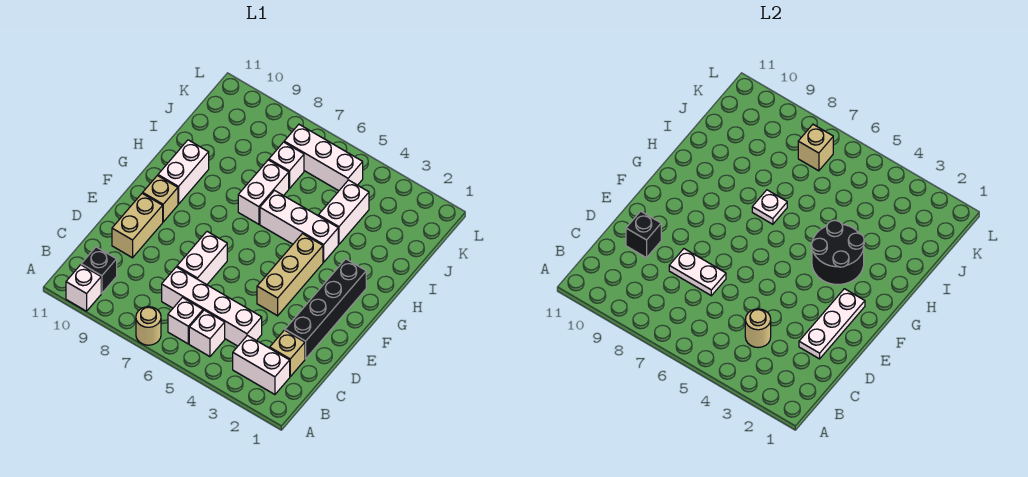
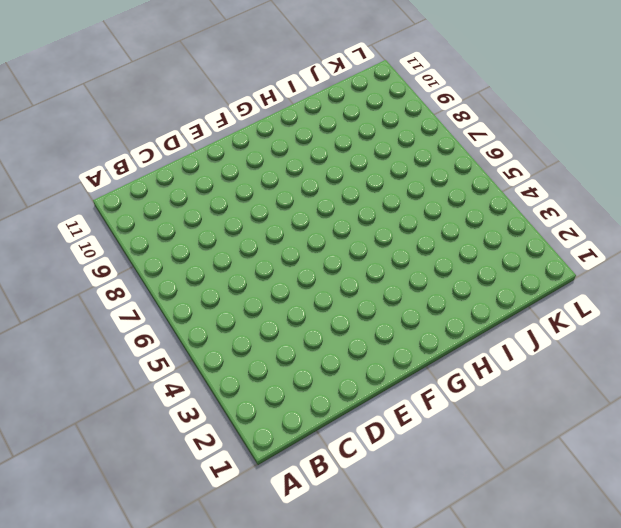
none -> tan round brick A7 level 1
none -> white brick A10 level 1
none -> white brick B2:B3 level 1

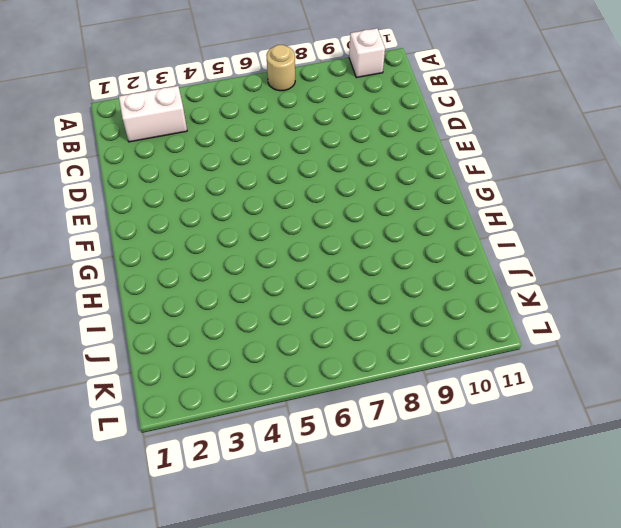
none -> white brick B5 level 1
none -> white brick B6 level 1
none -> black brick B10 level 1

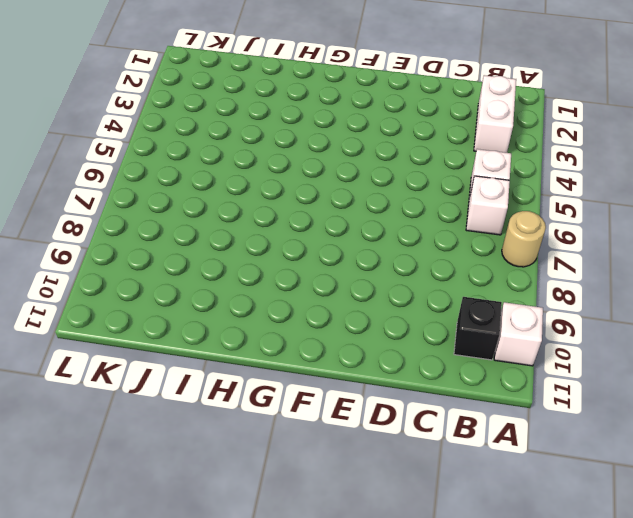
none -> tan brick C2 level 1
none -> white brick C4:C7 level 1
none -> black brick D2:G2 level 1

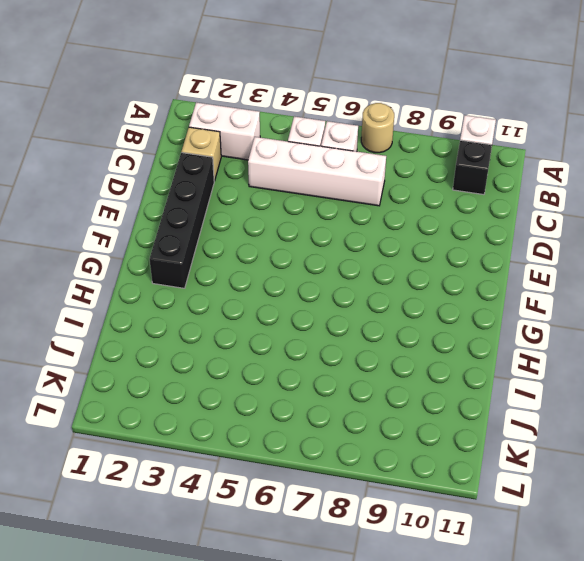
none -> white brick D7:E7 level 1
none -> tan brick D10:E10 level 1
none -> tan brick E4:G4 level 1

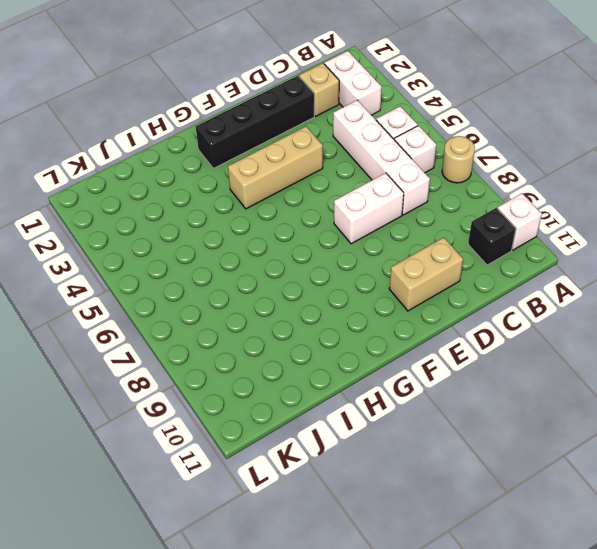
none -> tan brick F10 level 1
none -> white brick G10:H10 level 1
none -> white brick H4:H6 level 1

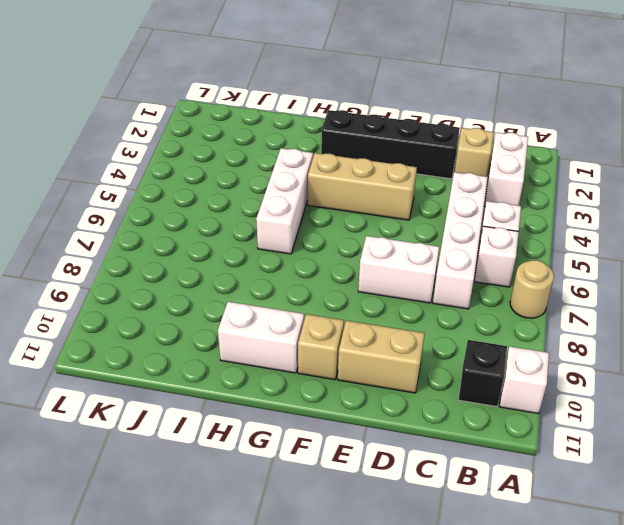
none -> white brick H7:I7 level 1
none -> white brick I4:J4 level 1
none -> white brick J7 level 1

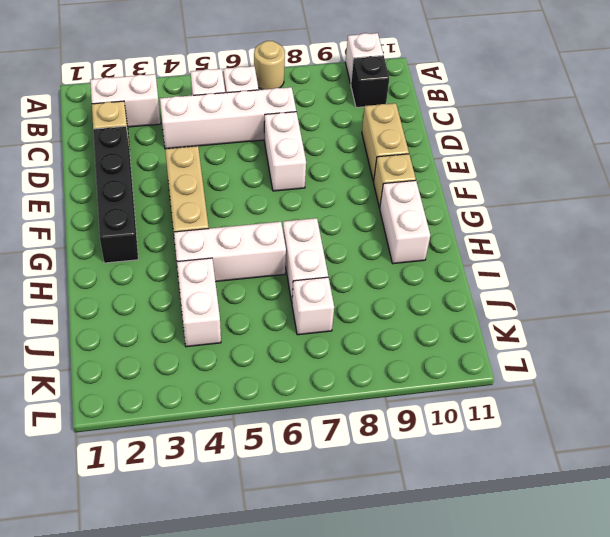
none -> white brick K5:K7 level 1
none -> tan round brick C4 level 2
none -> white plate D2:F2 level 2

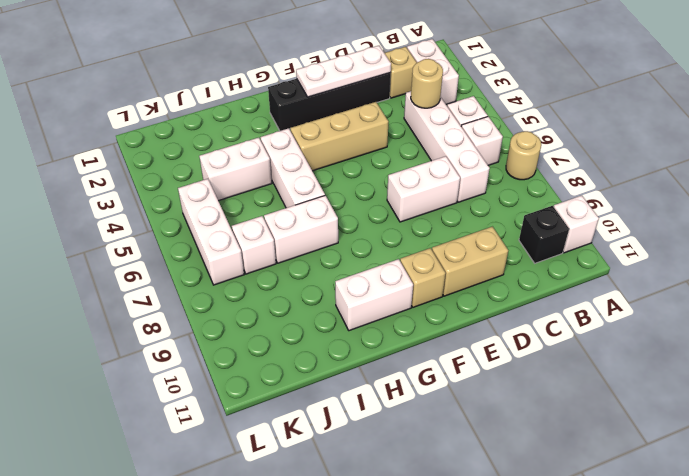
none -> white plate D7:D8 level 2
none -> black brick D10 level 2
none -> black round brick G3:H4 level 2

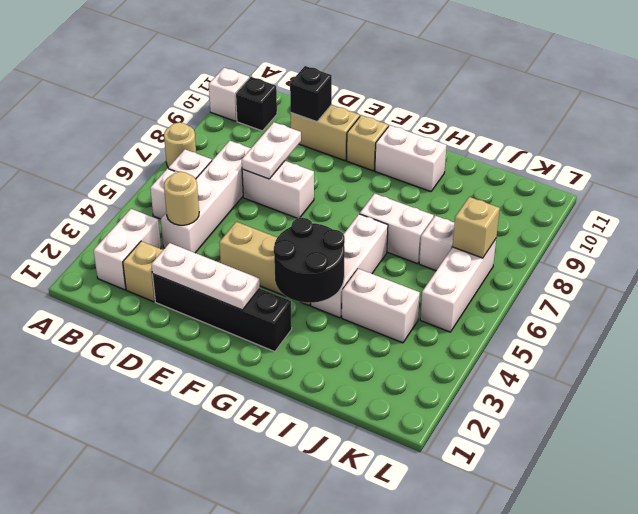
none -> white plate H7 level 2

